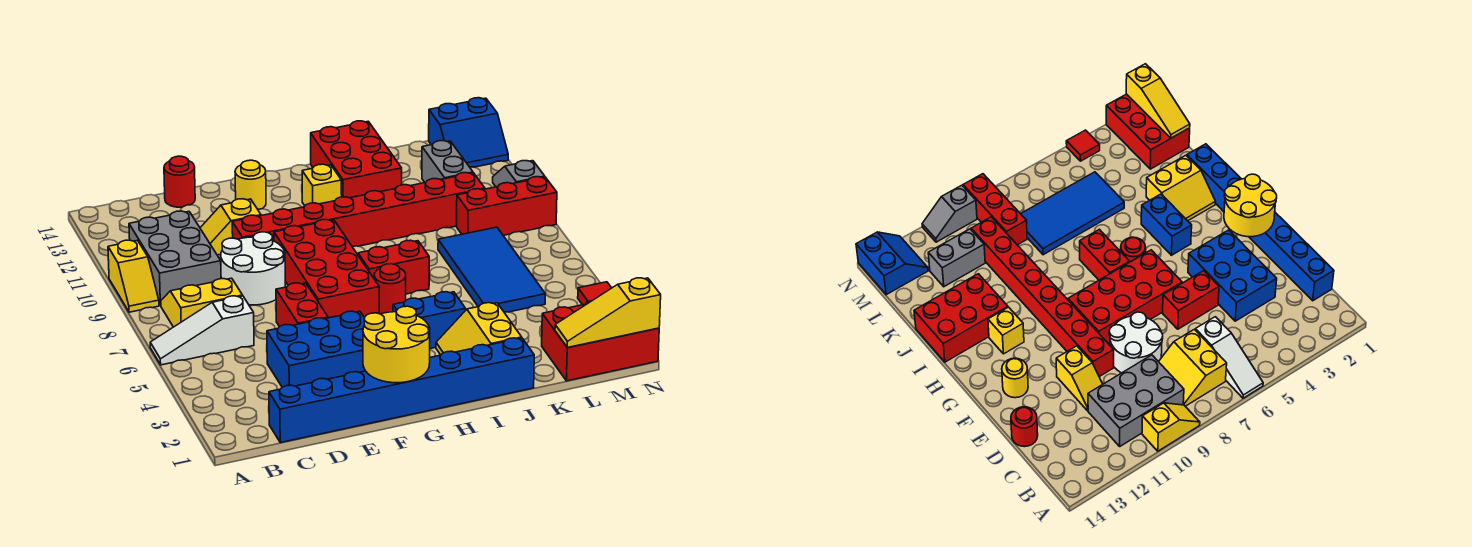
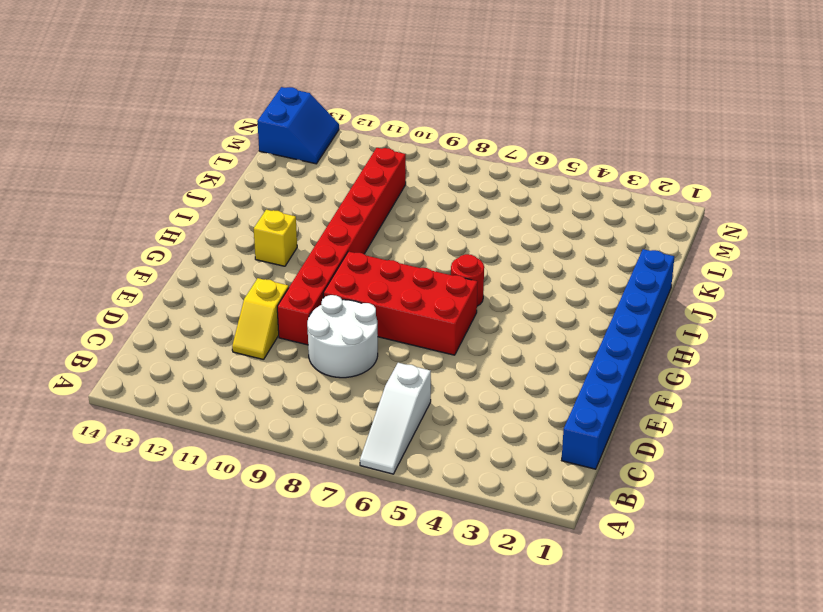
none -> yellow slope A9:A10 level 1 top 10
none -> yellow slope B7:C8 level 1 top 7
none -> grey brick B9:C11 level 1

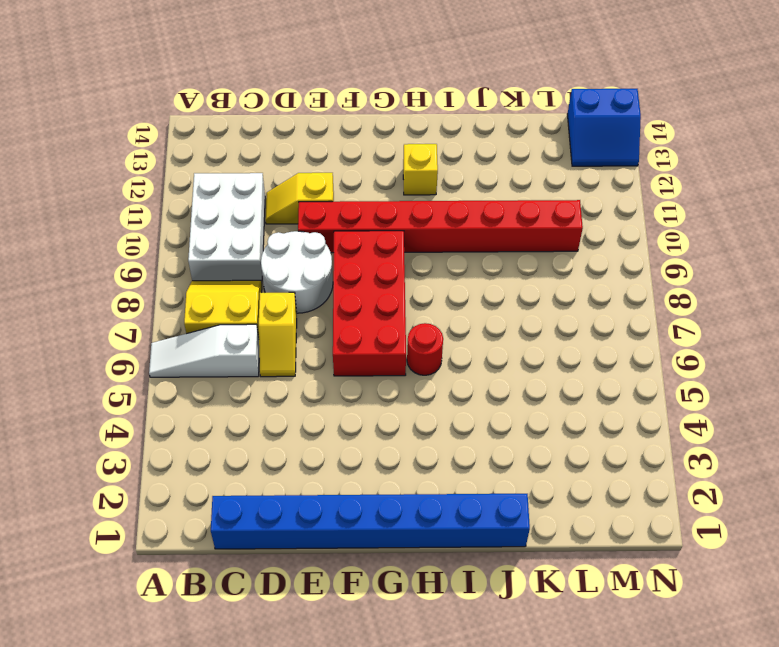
white brick B9:C11 level 1 -> grey brick B9:C11 level 1
yellow slope D6:D7 level 1 top 7 -> yellow slope A9:A10 level 1 top 10
none -> blue brick D3:F4 level 1
none -> red round brick D14 level 1
none -> red brick E5:E6 level 1

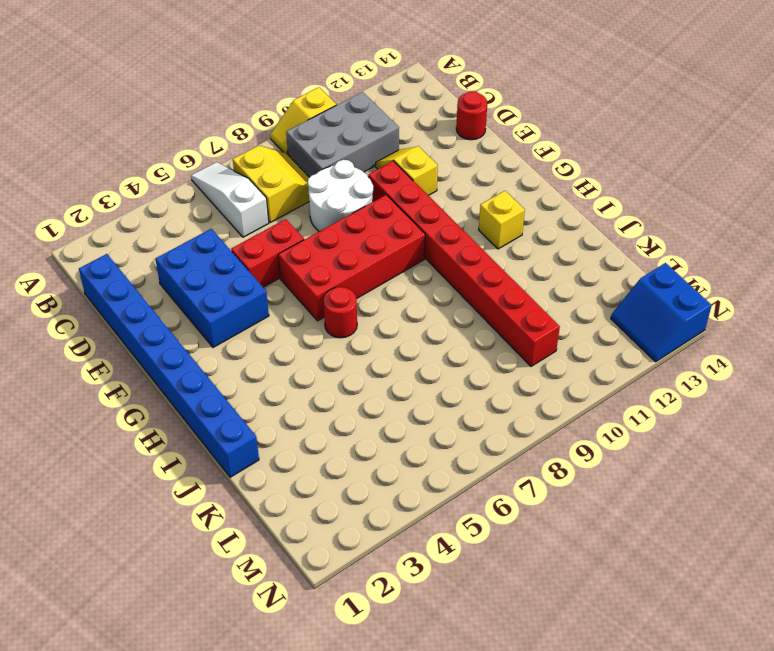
none -> yellow round brick F13 level 1
none -> blue brick H4:I4 level 1
none -> red brick H7:I7 level 1

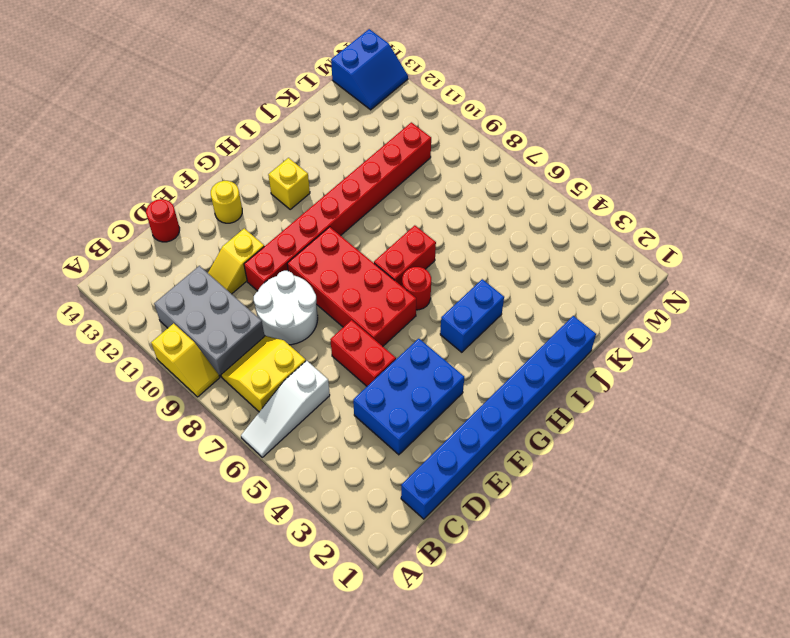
none -> yellow slope I2:J3 level 1 top J
none -> red brick I12:J14 level 1
none -> blue tile K5:L8 level 1

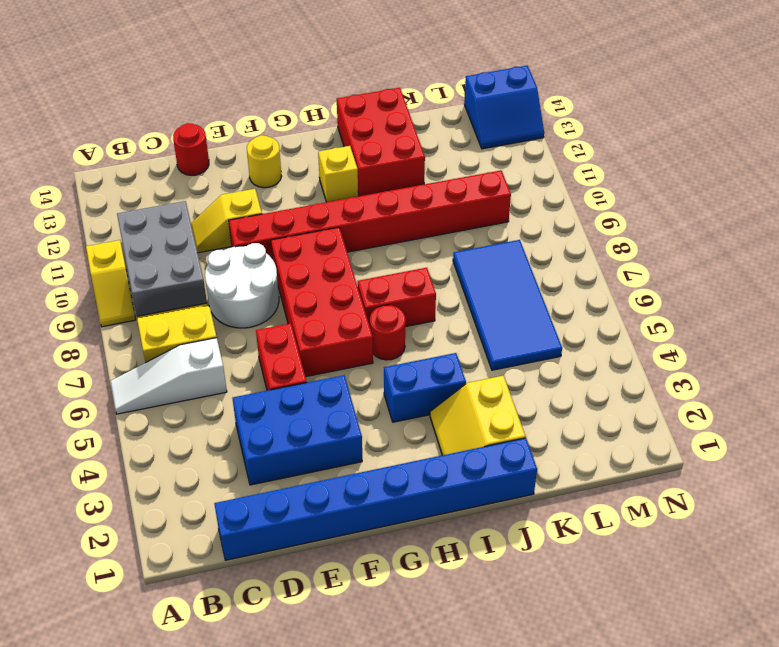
none -> red brick L1:N2 level 1
none -> red brick L9:N9 level 1
none -> grey brick L11:L12 level 1

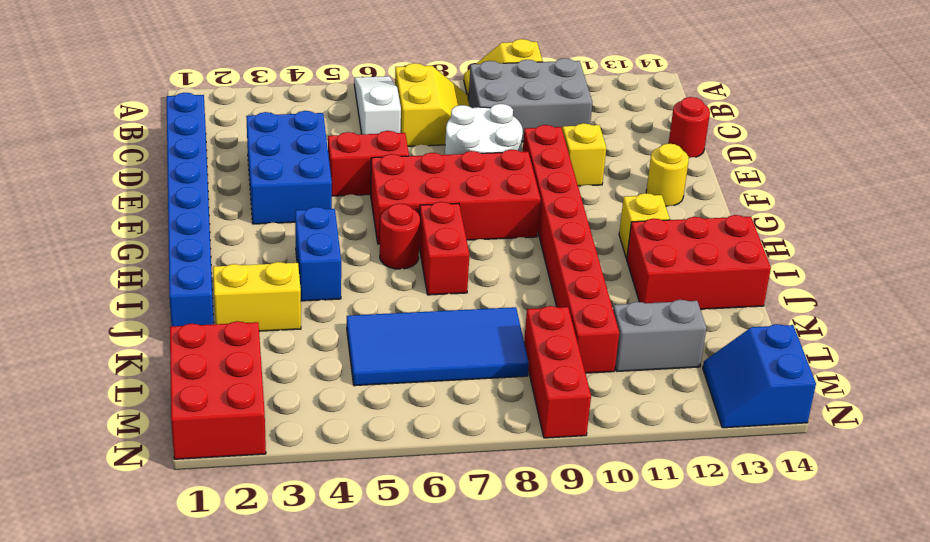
none -> red tile N4 level 1
none -> grey slope N10:N11 level 1 top 10
none -> yellow round brick F1:G2 level 2

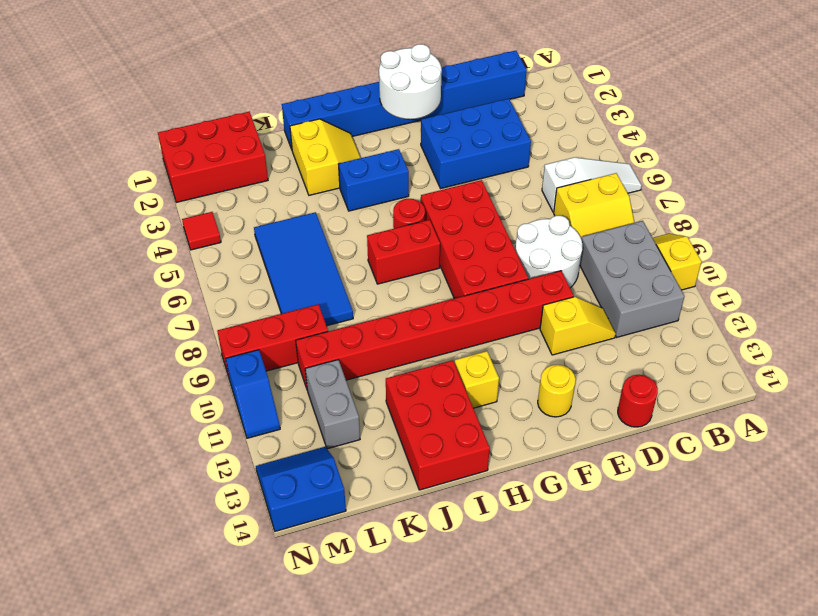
white round brick F1:G2 level 2 -> yellow round brick F1:G2 level 2
blue slope N10:N11 level 1 top 10 -> grey slope N10:N11 level 1 top 10
none -> red brick E5:E6 level 1
none -> yellow slope L1:N1 level 2 top N

